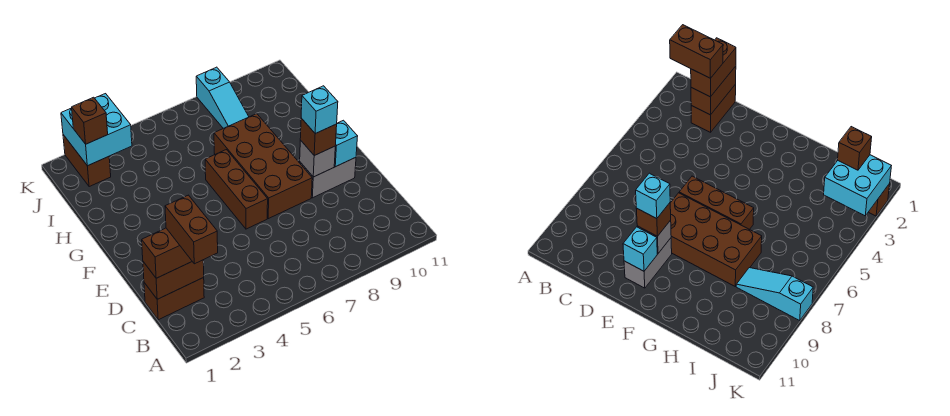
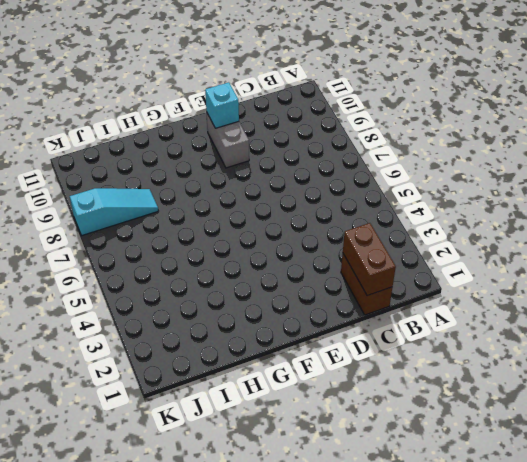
none -> brown brick E6:G6 level 1
none -> brown brick E7:H8 level 1
none -> brown brick J2:K2 level 1

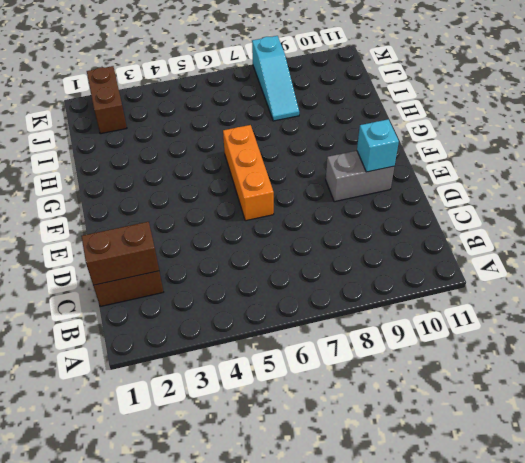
orange brick E6:G6 level 1 -> brown brick E6:G6 level 1
none -> brown brick E7:H8 level 1
none -> grey brick E9 level 2
none -> cyan brick J2:K3 level 2

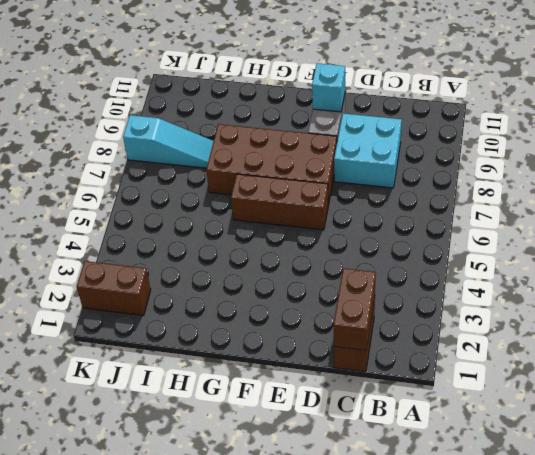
cyan brick C8:D9 level 1 -> cyan brick J2:K3 level 2
none -> grey brick E9 level 2
none -> brown brick C1:C2 level 3
none -> brown brick E9 level 3

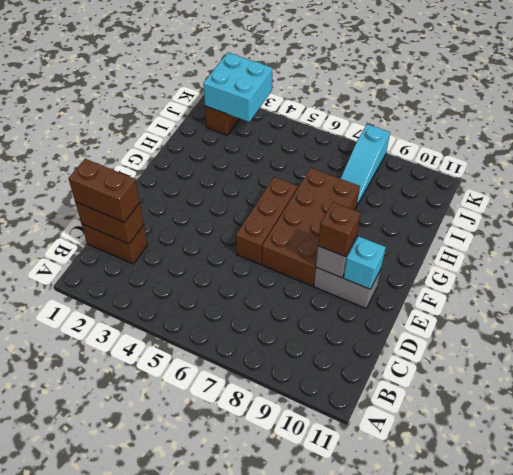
none -> brown brick J2 level 3
none -> brown brick B2:C2 level 4
none -> cyan brick E9 level 4

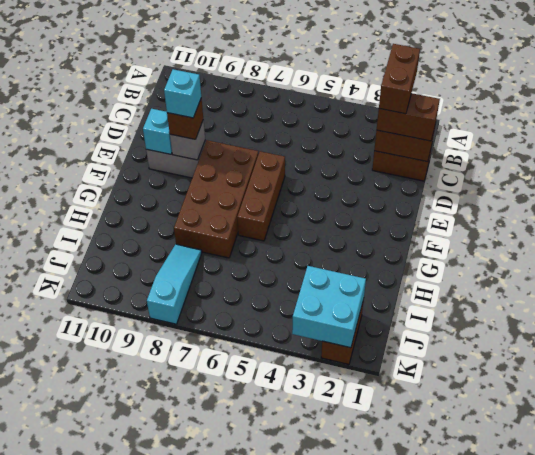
none -> brown brick J2 level 3

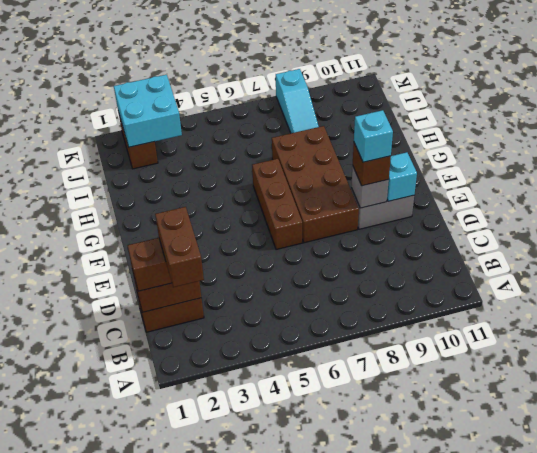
none -> brown brick J2 level 3

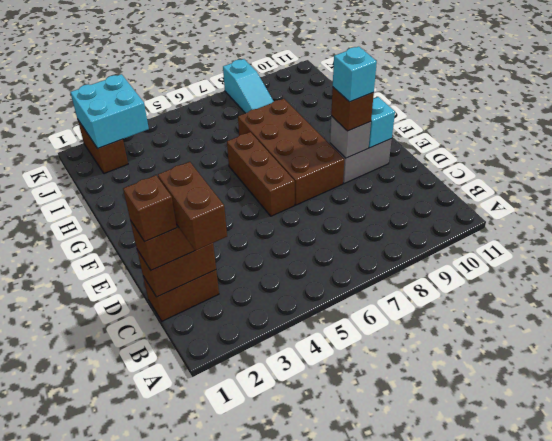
brown brick C1 level 4 -> brown brick J2 level 3

